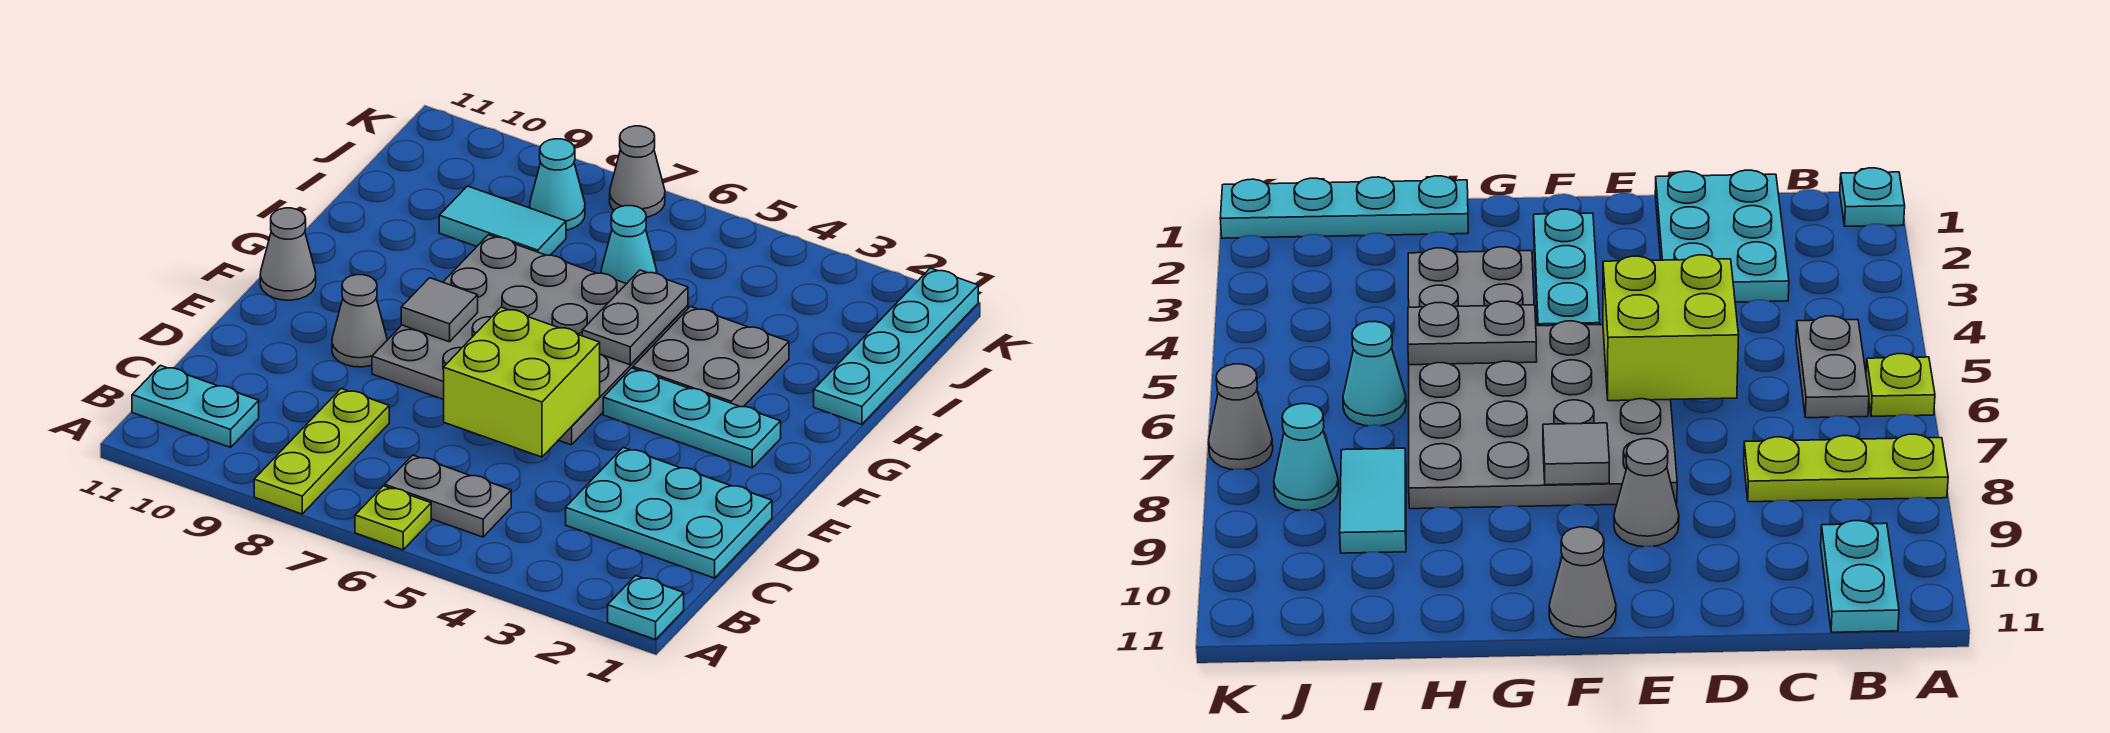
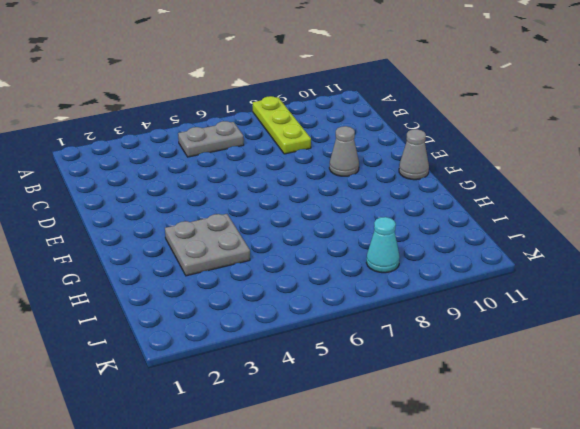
none -> cyan plate A1 level 1
none -> lime plate A6 level 1
none -> cyan plate B10:B11 level 1

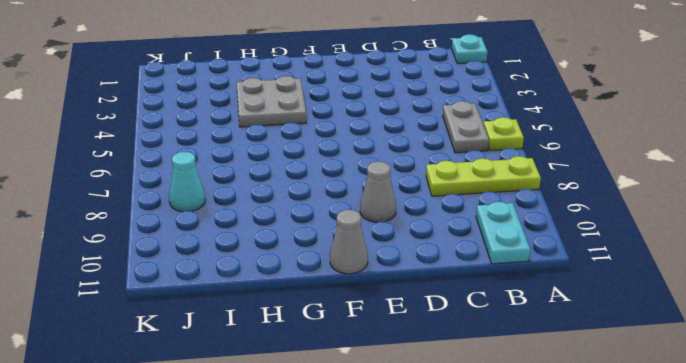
none -> cyan plate C1:D3 level 1
none -> grey plate E5:H8 level 1
none -> cyan plate F2:F4 level 1

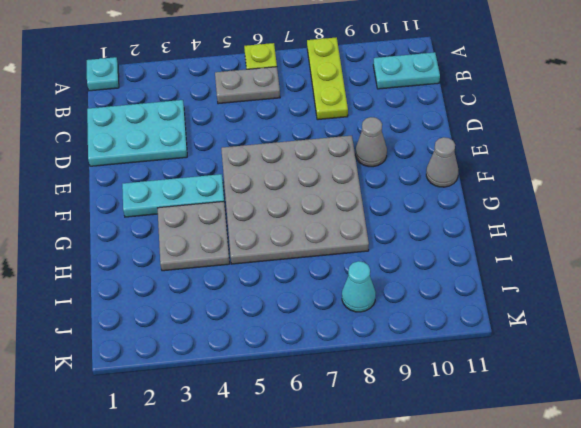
none -> cyan plate H1:K1 level 1
none -> cyan cone I6 level 1
none -> cyan tile I8:I9 level 1

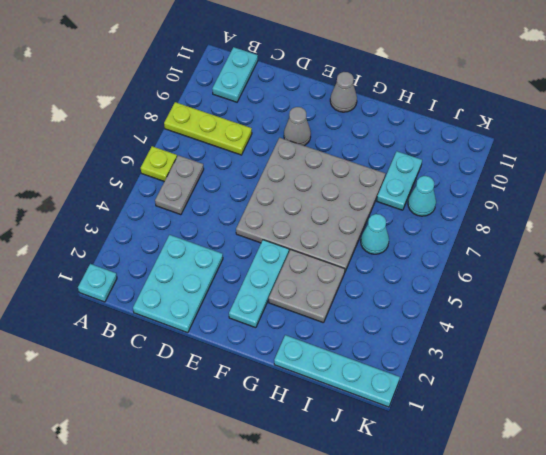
cyan plate I8:I9 level 1 -> cyan tile I8:I9 level 1
none -> grey cone K7 level 1
none -> lime brick D5:E6 level 2
none -> grey tile F8 level 2

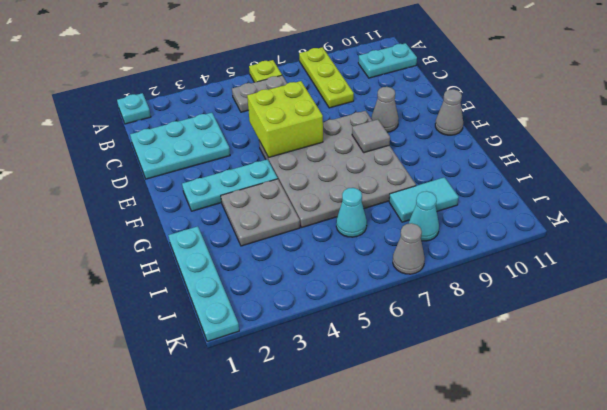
none -> grey plate G5:H5 level 2

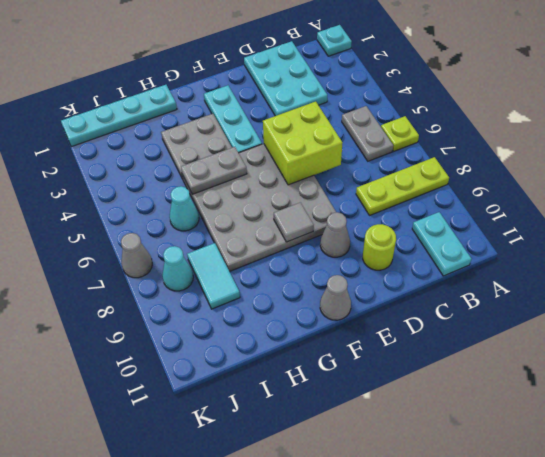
lime round brick D10 level 1 -> none

